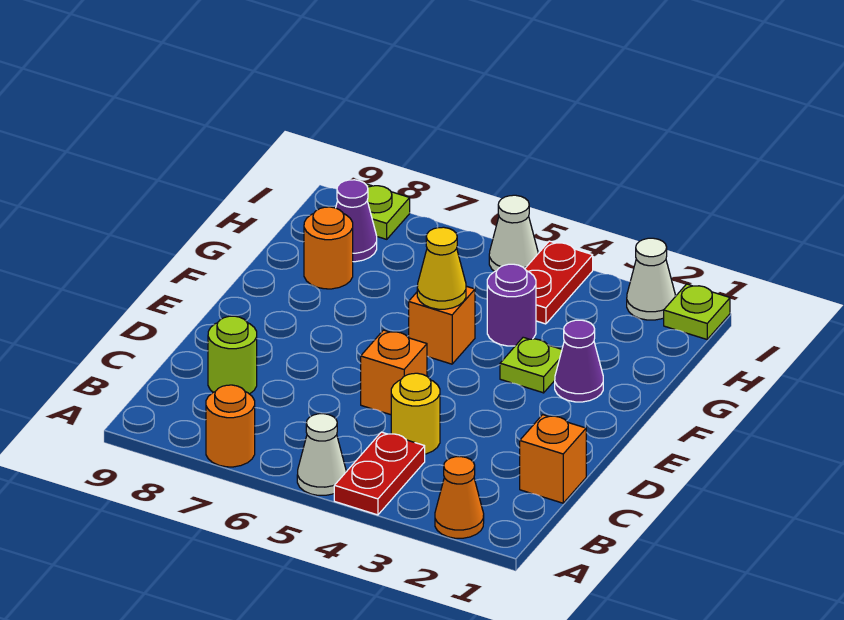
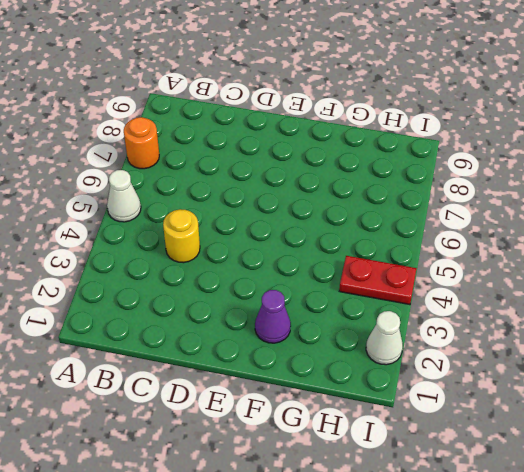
none -> orange cone A2 level 1
none -> red plate A4:B4 level 1
none -> orange brick C1 level 1

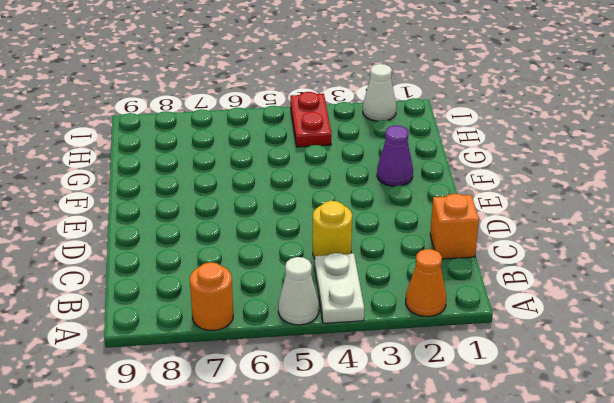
white plate A4:B4 level 1 -> red plate A4:B4 level 1
none -> lime round brick C8 level 1
none -> orange brick D5 level 1
none -> lime plate F3 level 1

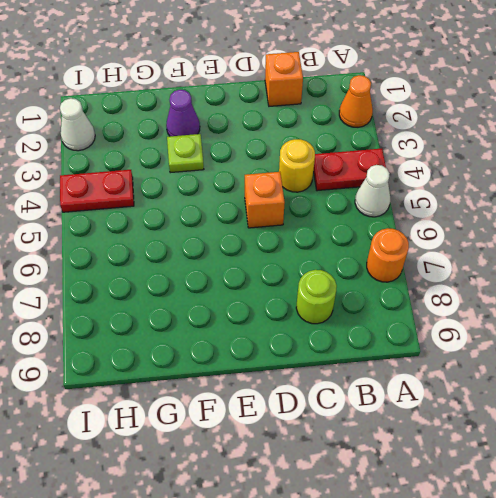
none -> orange brick F5 level 1
none -> purple round brick G4 level 1
none -> orange round brick G8 level 1

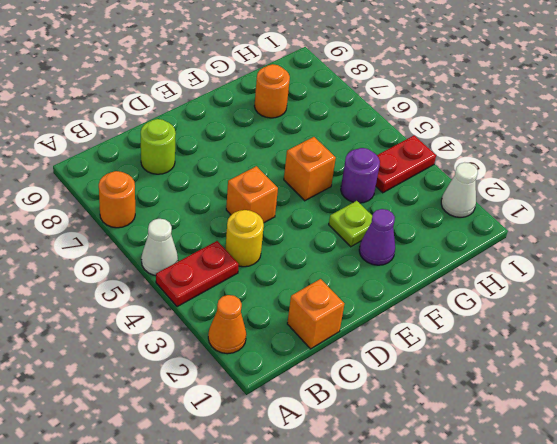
none -> purple cone H8 level 1
none -> lime plate I1 level 1
none -> white cone I5 level 1

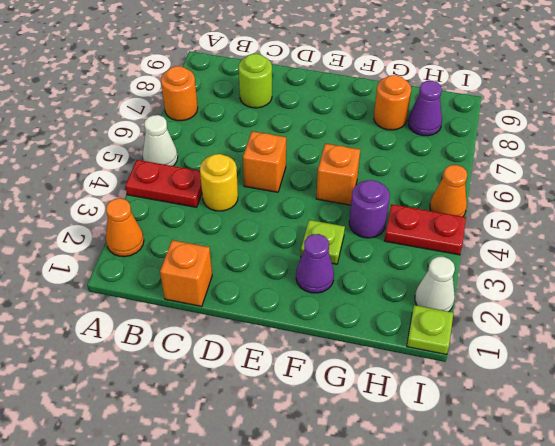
orange cone I5 level 1 -> white cone I5 level 1
none -> lime plate I8 level 1
none -> yellow cone F5 level 2

